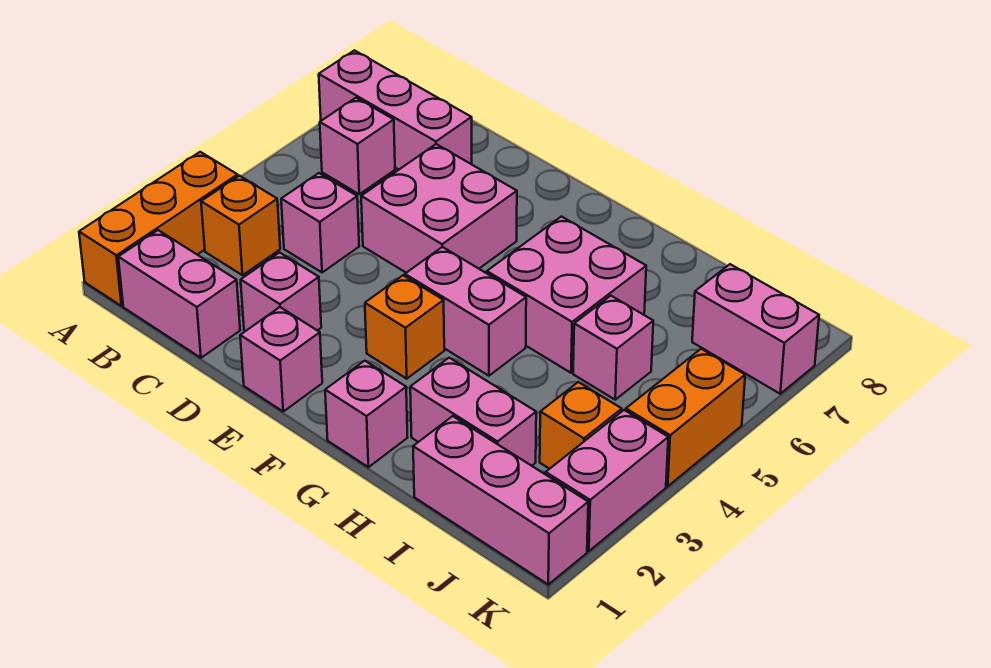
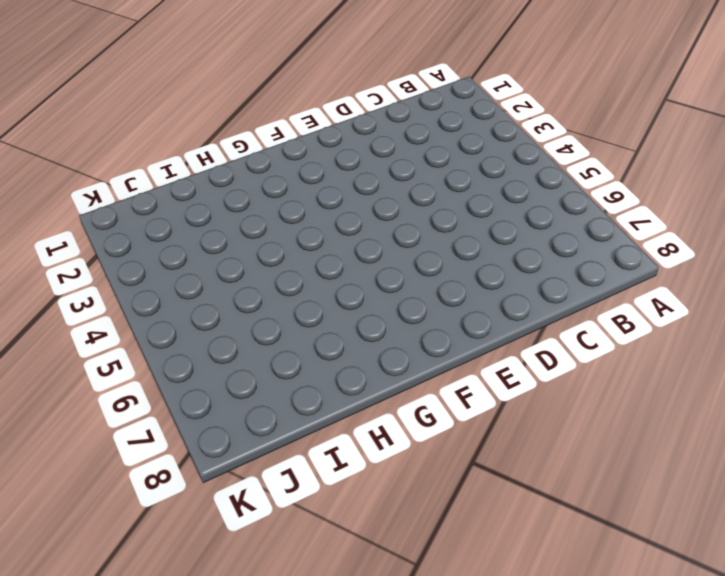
none -> orange brick A1:A3 level 1
none -> pink brick A7:C7 level 1
none -> pink brick B1:C1 level 1

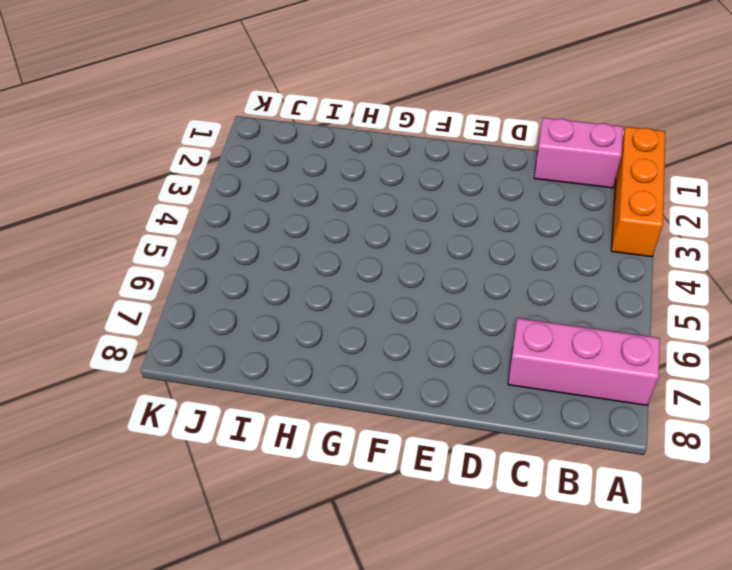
none -> orange brick B3 level 1
none -> pink brick B6 level 1
none -> pink brick C4 level 1

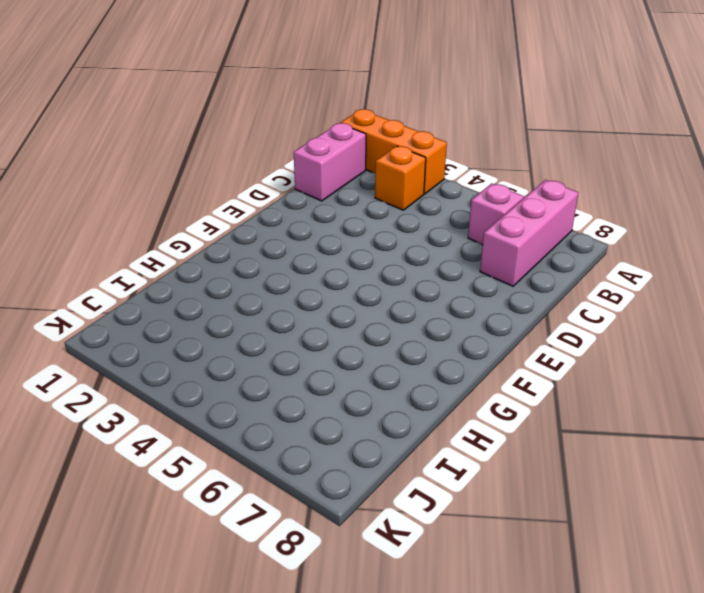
none -> pink brick C4 level 1
none -> pink brick D2 level 1
none -> pink brick D5:E6 level 1

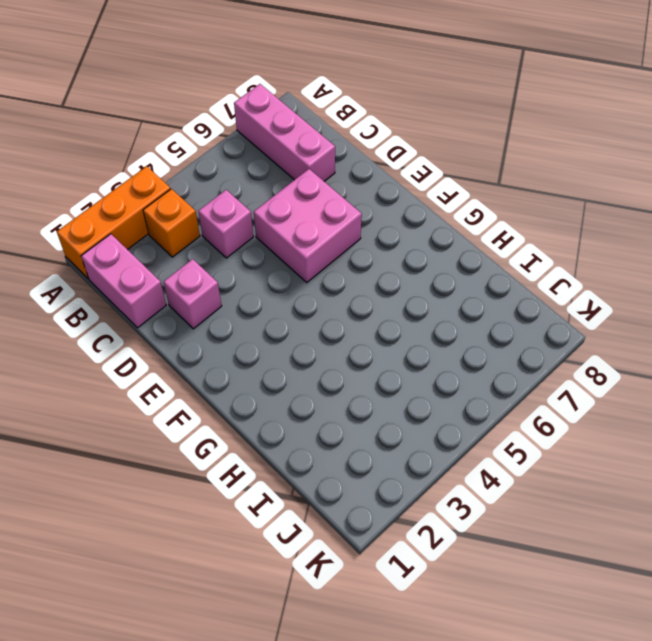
none -> pink brick B6 level 1
none -> pink brick E1 level 1
none -> orange brick F3 level 1

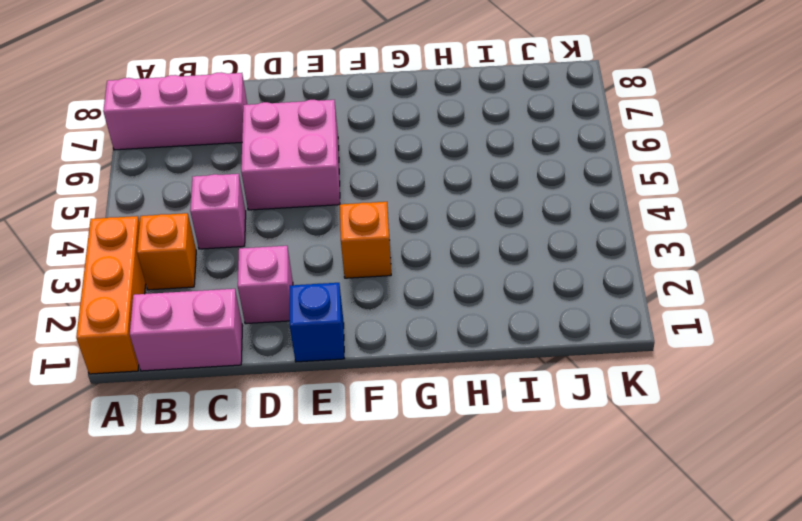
blue brick E1 level 1 -> pink brick E1 level 1
none -> pink brick B6 level 1
none -> pink brick F4:G4 level 1
none -> pink brick G1 level 1

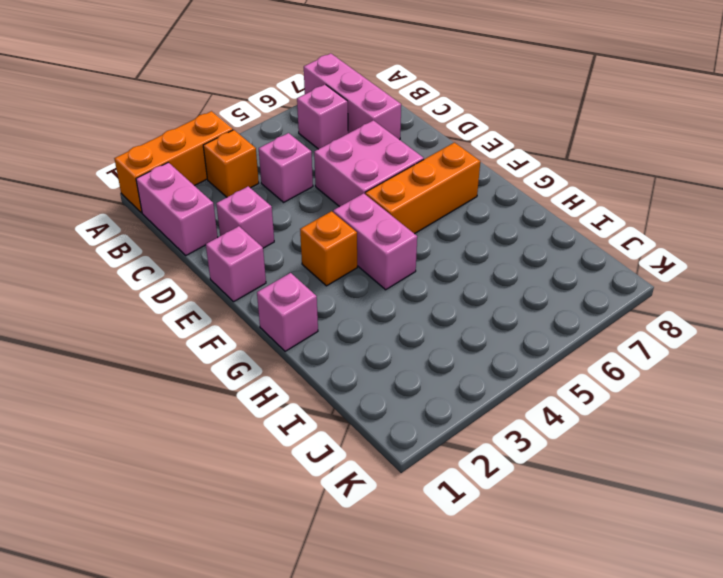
orange brick F5:F7 level 1 -> none
none -> pink brick G5:H6 level 1
none -> pink brick H2:I2 level 1
none -> pink brick I1:K1 level 1

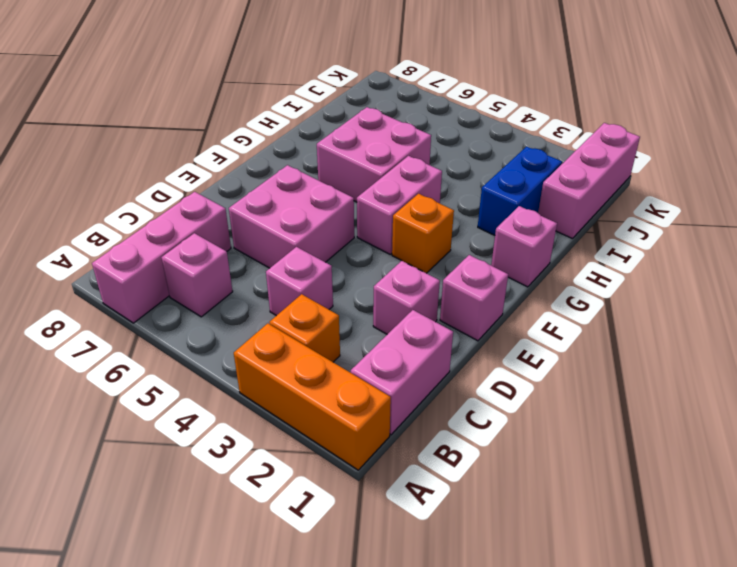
blue brick H2:I2 level 1 -> pink brick H2:I2 level 1
none -> pink brick I5 level 1
none -> orange brick J3 level 1
none -> pink brick J7:K7 level 1

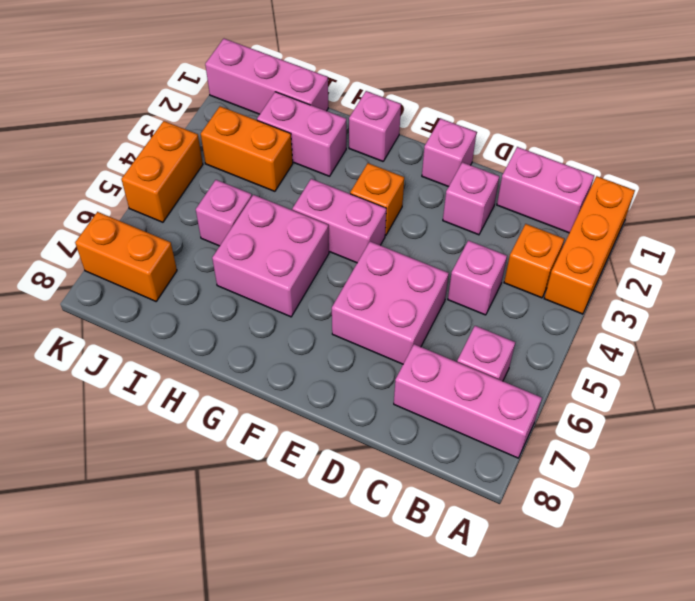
orange brick I3:J3 level 1 -> orange brick J3 level 1
orange brick J7:K7 level 1 -> pink brick J7:K7 level 1
none -> pink brick K2:K3 level 1

